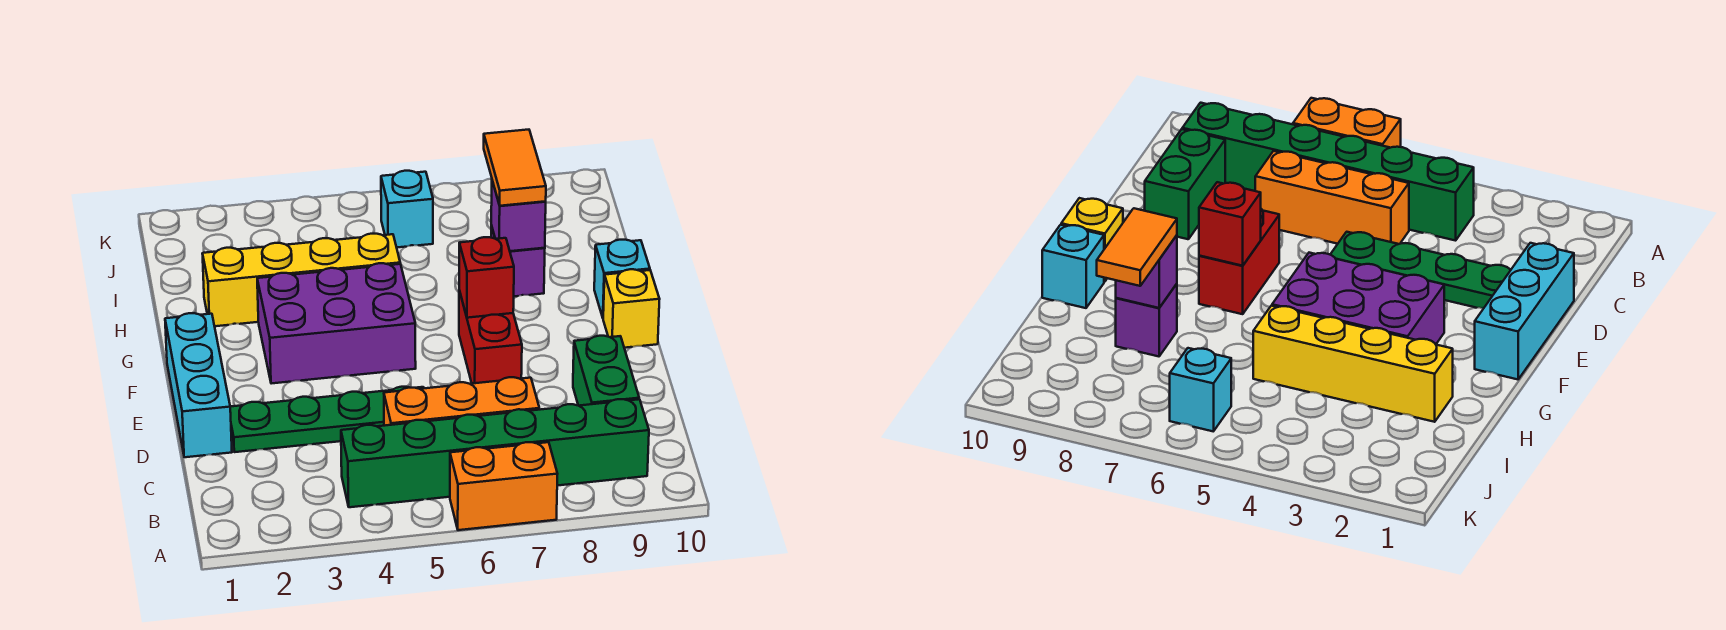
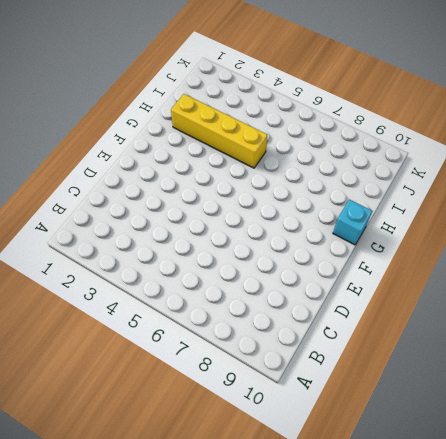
none -> orange brick A6:A7 level 1
none -> green brick B4:B9 level 1
none -> orange brick C5:C7 level 1

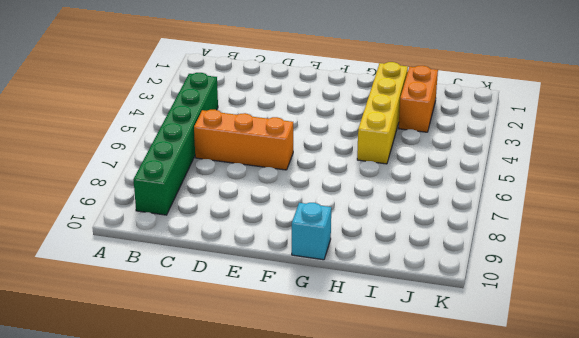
orange brick C6:E6 level 1 -> orange brick C5:C7 level 1
orange brick I2:I3 level 1 -> orange brick A6:A7 level 1
none -> green brick C9:D9 level 1
none -> cyan brick D1:F1 level 1
none -> green plate D2:D5 level 1

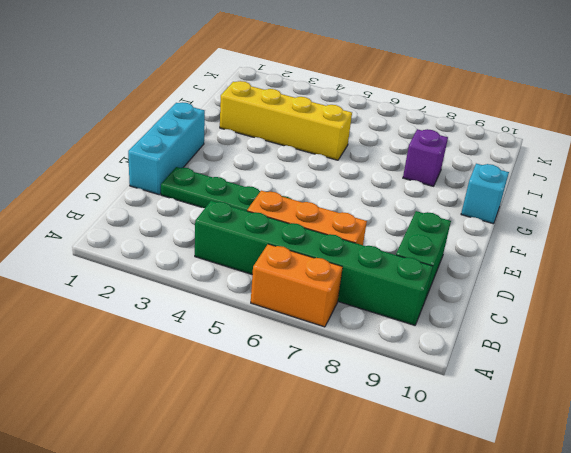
none -> red brick E7:F7 level 1
none -> purple brick F3:G5 level 1
none -> yellow brick F10 level 1

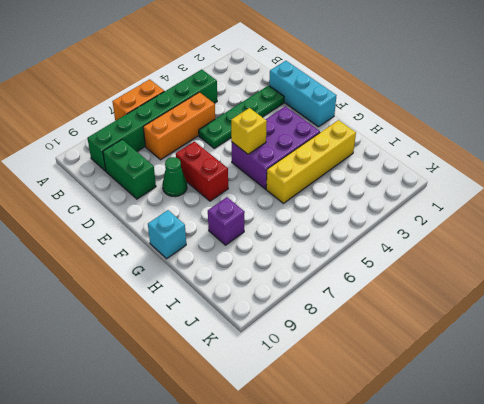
green cone E8 level 1 -> none
yellow brick F5 level 2 -> yellow brick F10 level 1
none -> cyan brick J6 level 1
none -> red brick F7 level 2
none -> purple brick H8 level 2

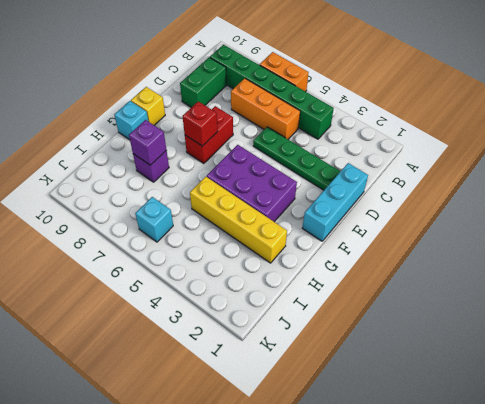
none -> orange tile H8:I8 level 3

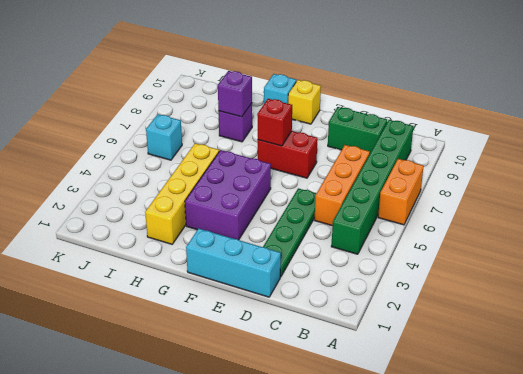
none -> orange tile H8:I8 level 3

